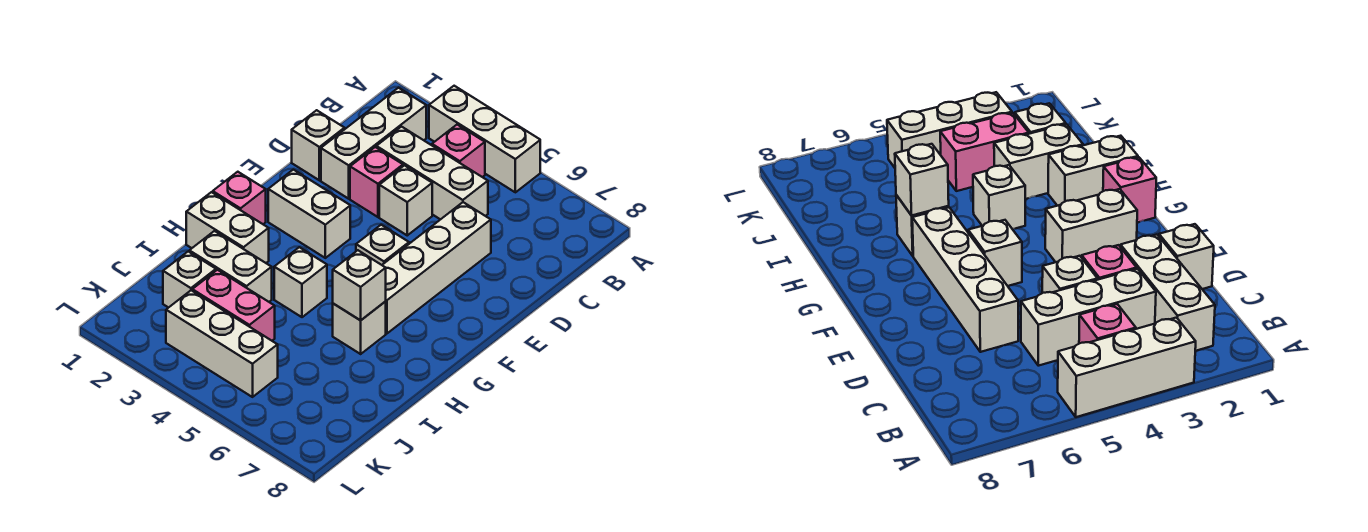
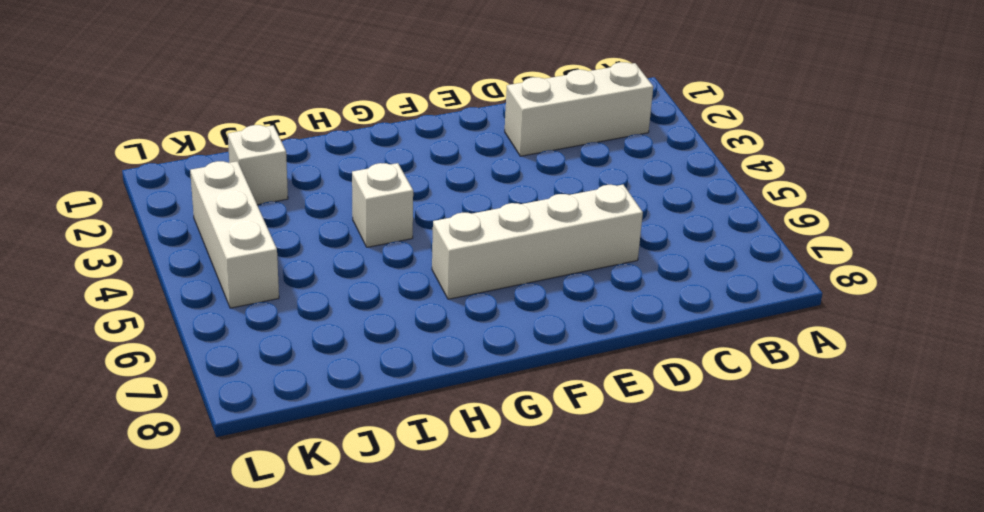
none -> white brick A3:A5 level 1
none -> pink brick B4 level 1
none -> white brick C3:C5 level 1

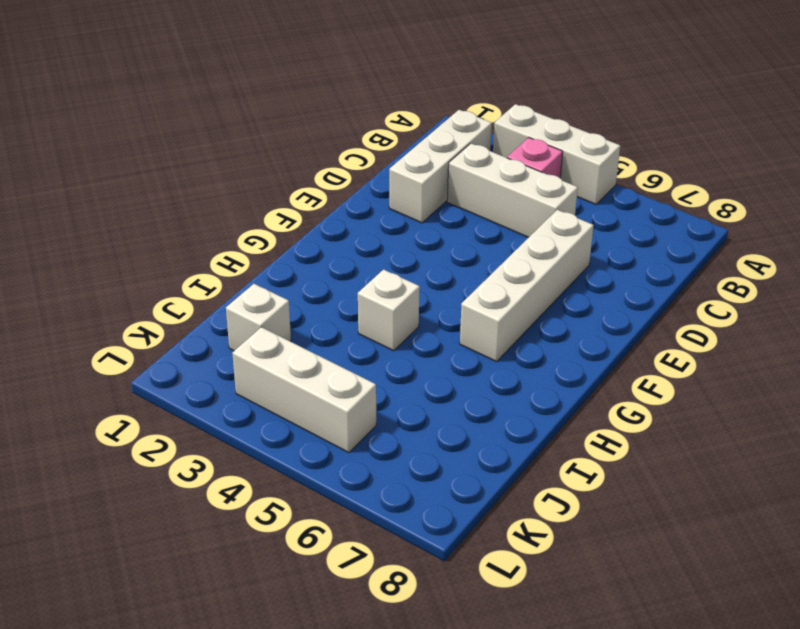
none -> white brick D1 level 1
none -> pink brick D3 level 1
none -> white brick D4 level 1

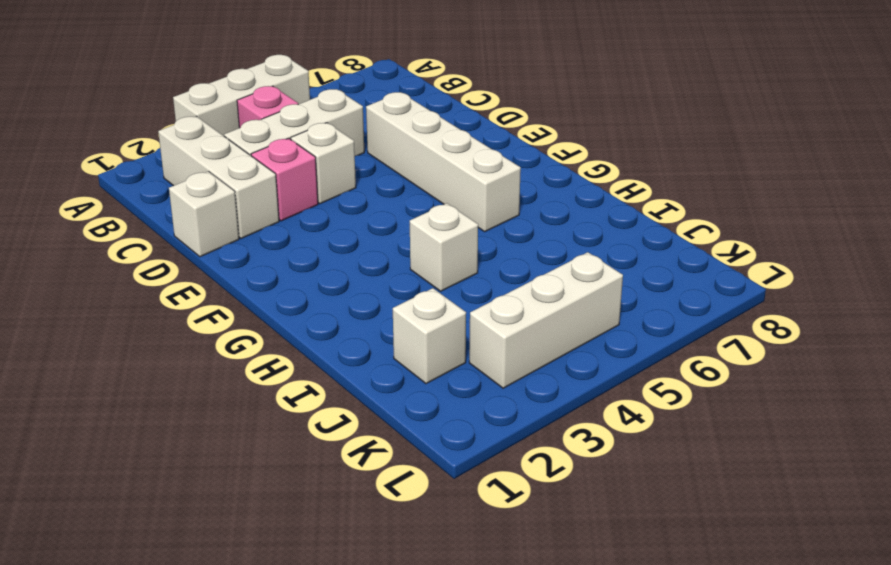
none -> white brick F2:F3 level 1
none -> white brick F5 level 1
none -> pink brick G1 level 1

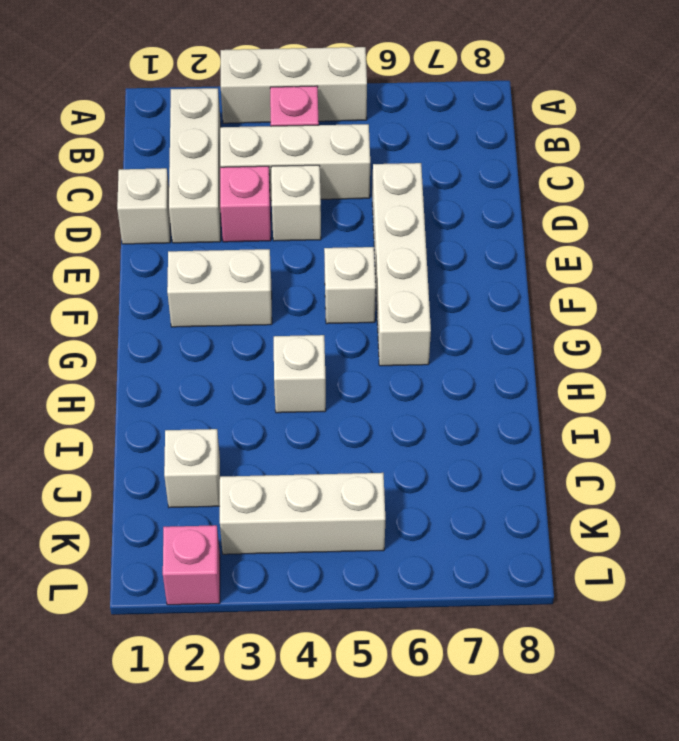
pink brick L2 level 1 -> pink brick G1 level 1
none -> white brick H1:H2 level 1
none -> white brick H6 level 1
none -> white brick I2:I3 level 1

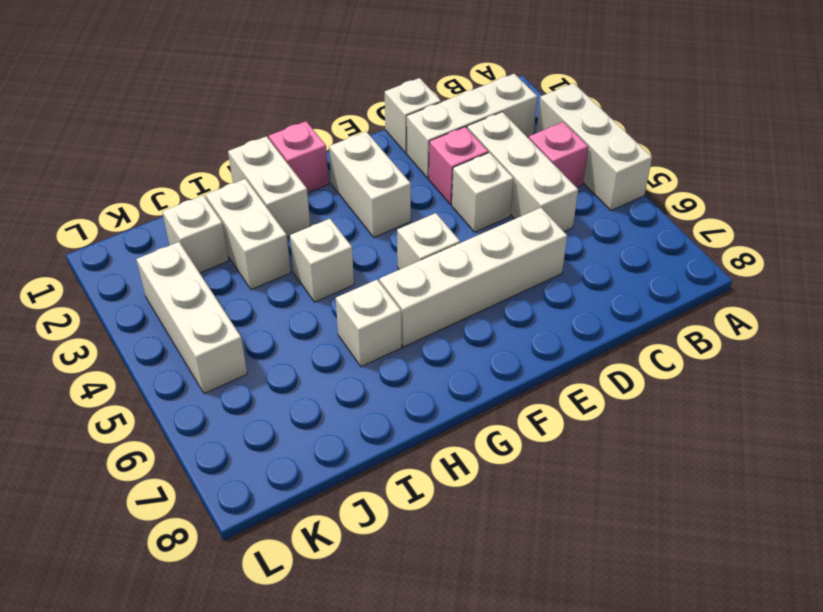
none -> pink brick J3:J4 level 1
none -> white brick H6 level 2

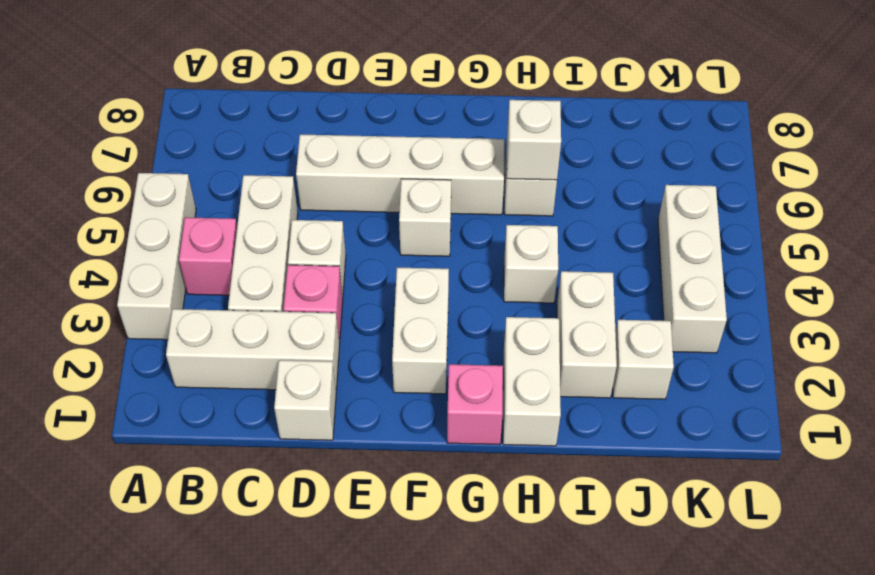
none -> pink brick J3:J4 level 1

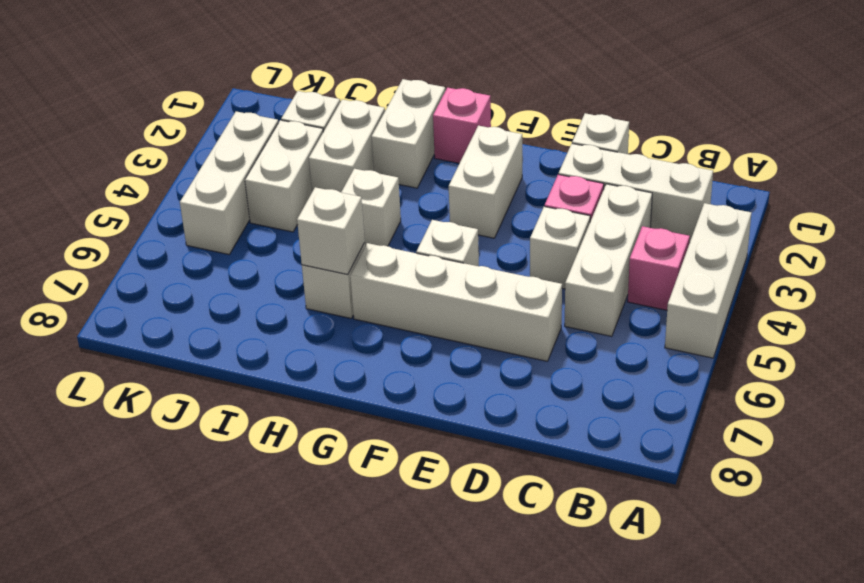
white brick J3:J4 level 1 -> pink brick J3:J4 level 1

